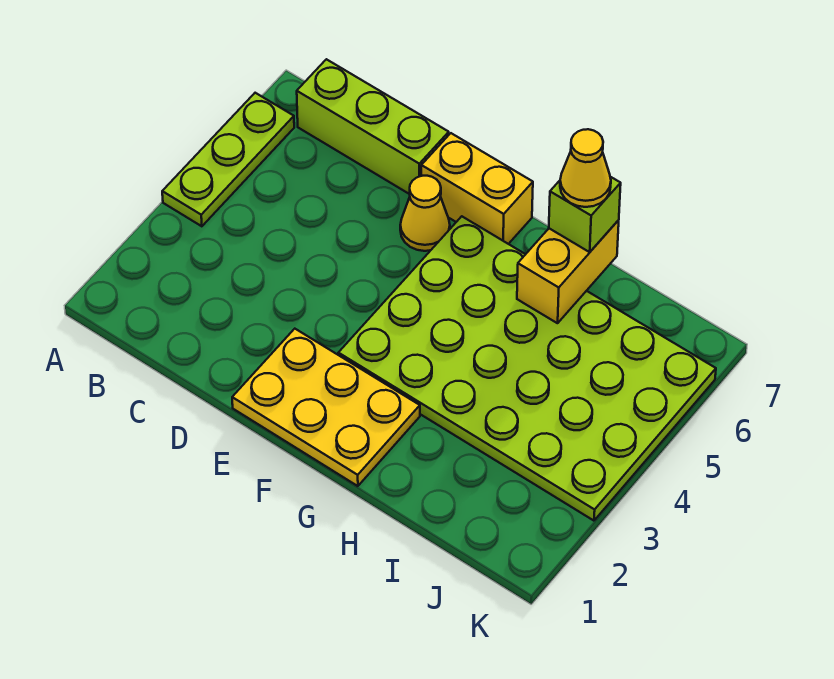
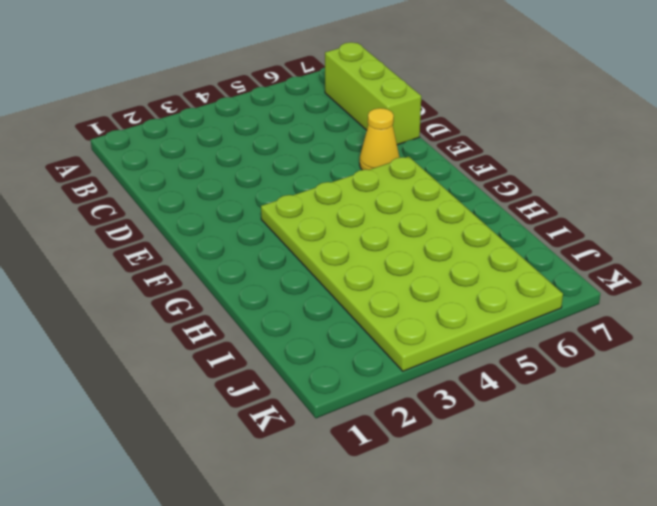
none -> lime plate A4:A6 level 1
none -> yellow plate E1:G2 level 1

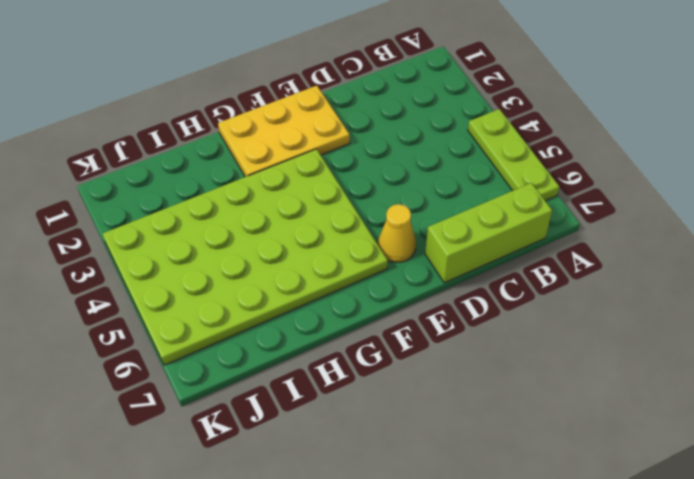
none -> yellow brick E7:F7 level 1
none -> yellow brick H6:H7 level 2

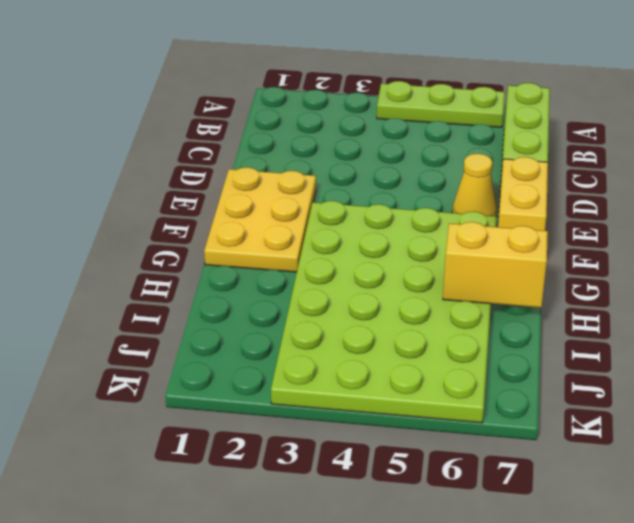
none -> lime brick H7 level 3
none -> yellow cone H7 level 4

